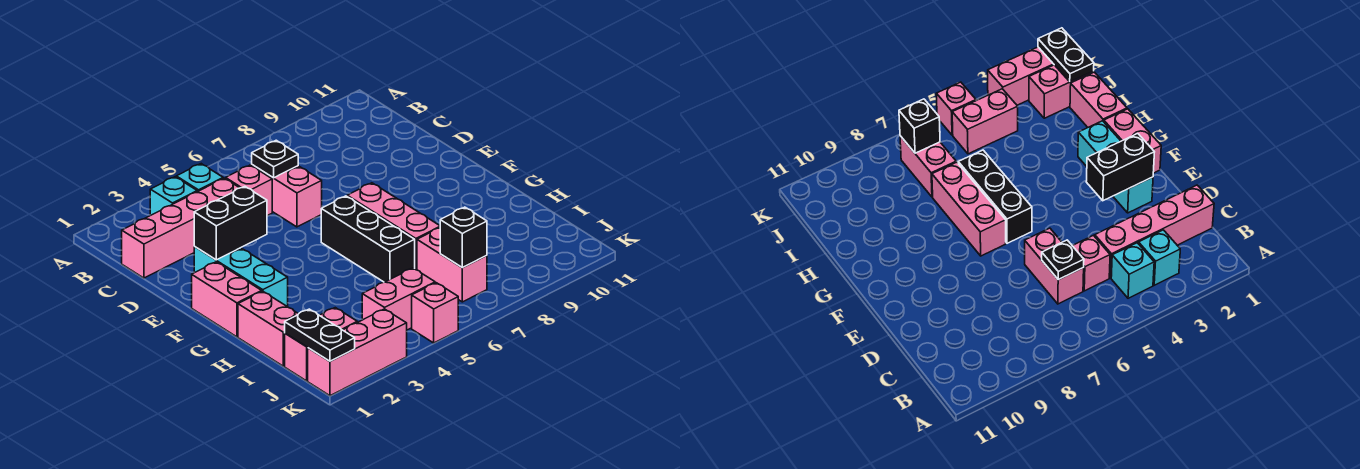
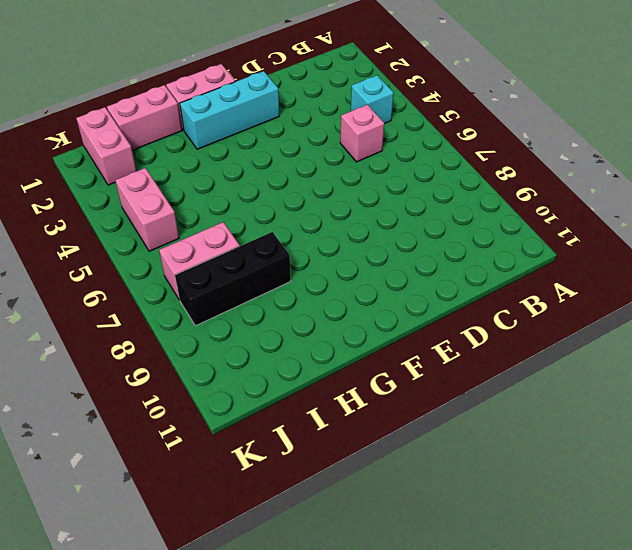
black brick H8:J8 level 1 -> black brick F6:H6 level 1
none -> cyan brick B3 level 1
none -> pink brick C1:C4 level 1
none -> pink brick C6:D6 level 1

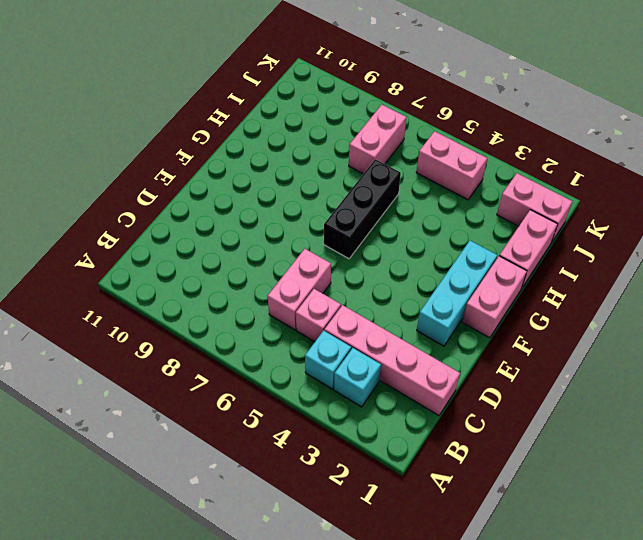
none -> pink brick F7:H7 level 1
none -> pink brick K1:K3 level 1
none -> pink brick K5 level 1

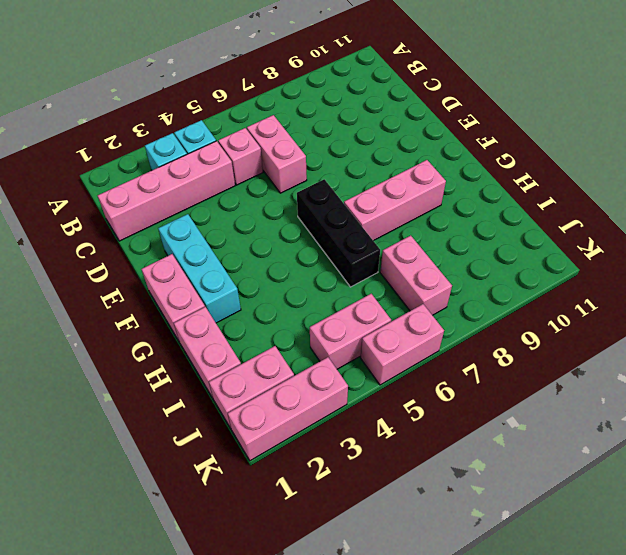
pink brick G7:G9 level 1 -> pink brick F7:H7 level 1
pink brick K5:K6 level 1 -> pink brick K5 level 1
none -> black plate C6 level 2
none -> black brick E2:E3 level 2
none -> black plate J1:K1 level 2

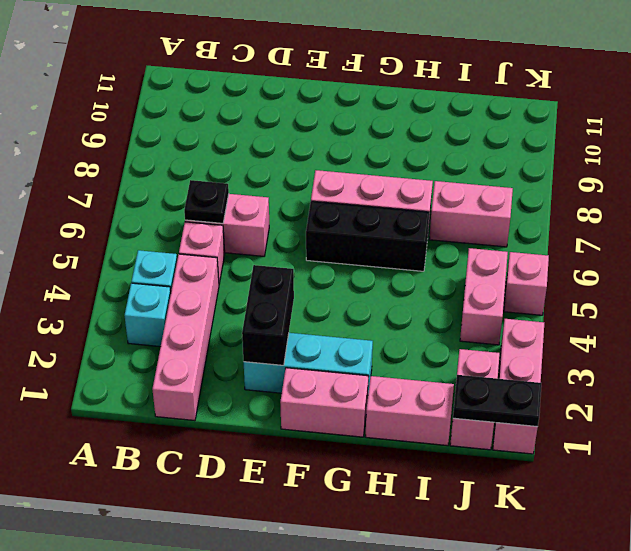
none -> black brick J7 level 2

